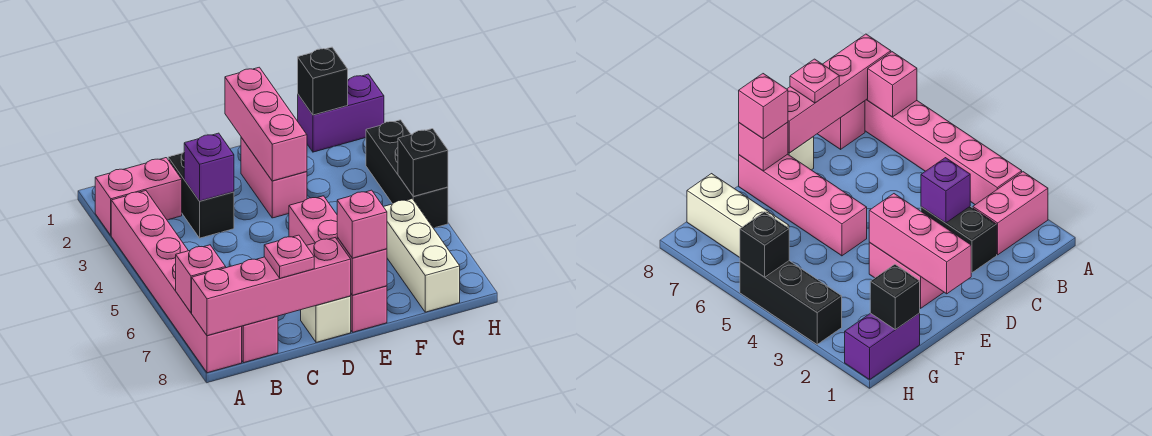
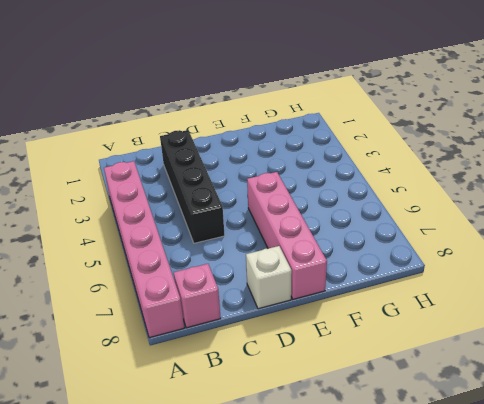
black brick C2:C5 level 1 -> black brick C2:C3 level 1
none -> pink brick A2:B2 level 1
none -> pink brick E2:E3 level 1
none -> purple brick G1:H1 level 1

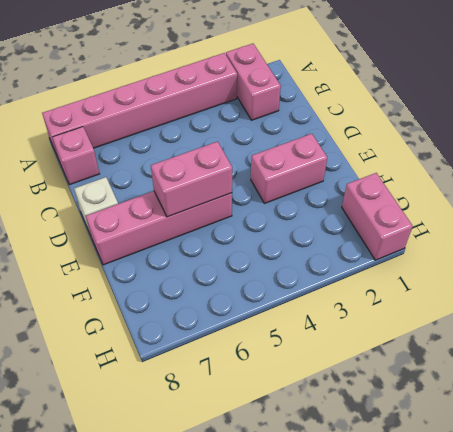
pink brick E5:E6 level 2 -> none
pink brick G1:H1 level 1 -> purple brick G1:H1 level 1
none -> black brick C2:C3 level 1
none -> white brick G6:G8 level 1
none -> black brick H3:H5 level 1

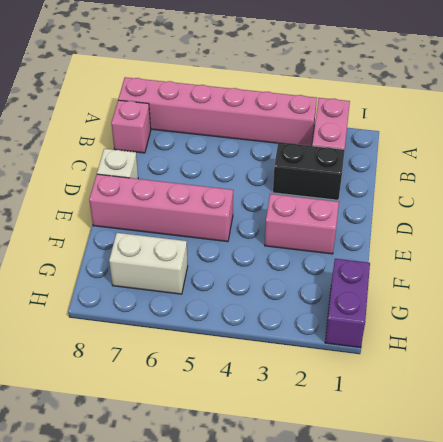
white brick G6:G7 level 1 -> white brick G6:G8 level 1
none -> black brick H3:H5 level 1
none -> pink brick A7 level 2
none -> pink brick A8:D8 level 2

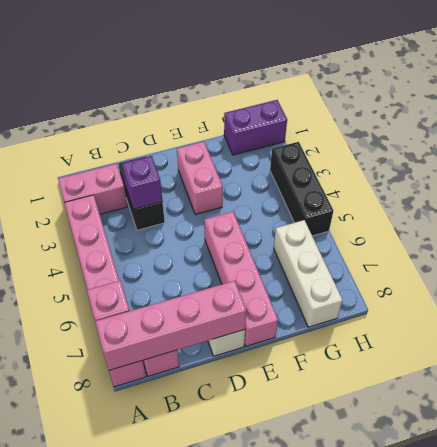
none -> pink brick E1:E3 level 2
none -> pink brick E8 level 2
none -> black brick G1 level 2

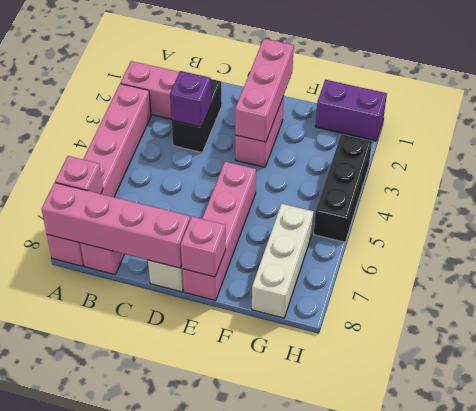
none -> black brick G1 level 2
none -> black brick H5 level 2
none -> pink plate C8 level 3

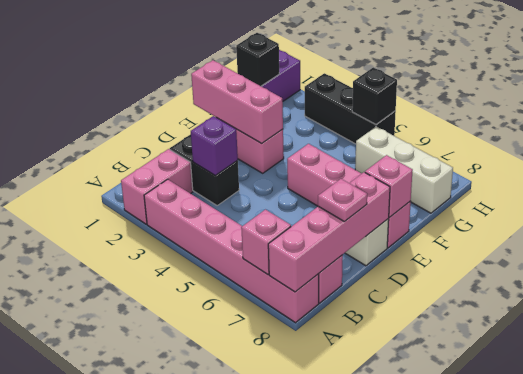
none -> pink brick E8 level 3

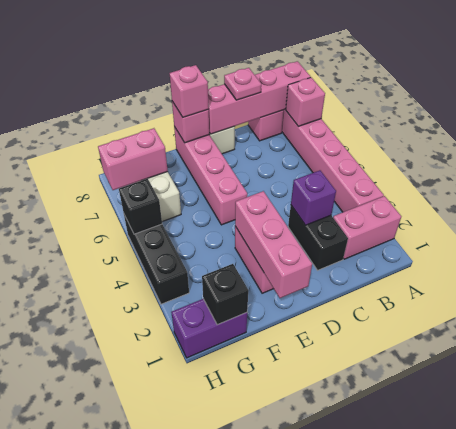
pink brick G7:H7 level 2 -> none

